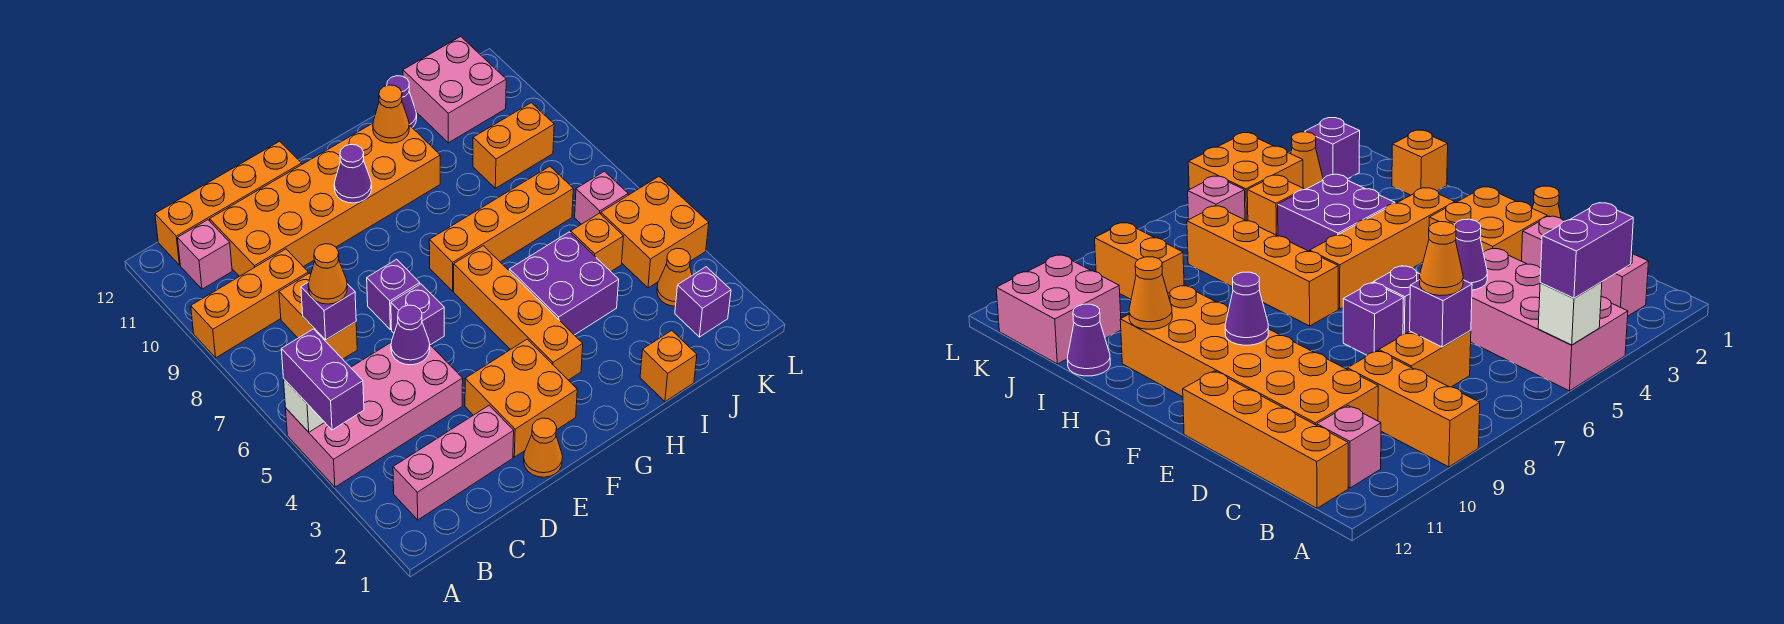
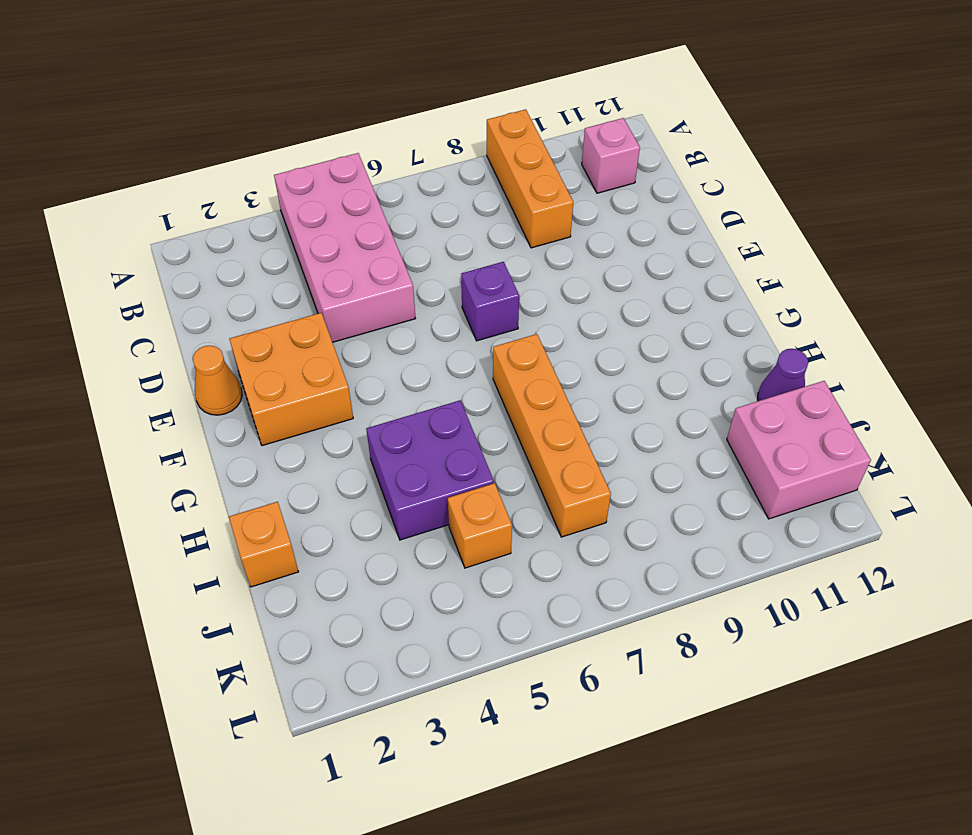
none -> pink brick B2:D2 level 1
none -> orange brick B12:E12 level 1
none -> orange brick C7:C8 level 1
none -> orange brick C10:H11 level 1

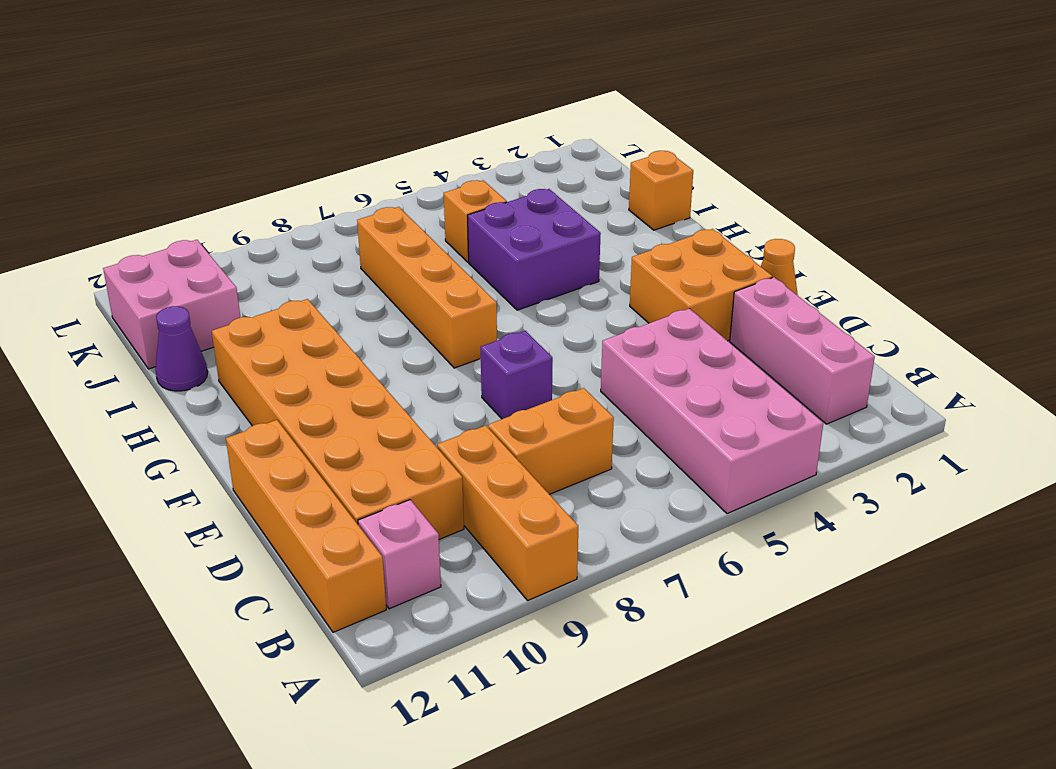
none -> purple brick E6 level 1
none -> orange brick G3:G6 level 1
none -> orange brick J9:K9 level 1
none -> purple brick K2 level 1

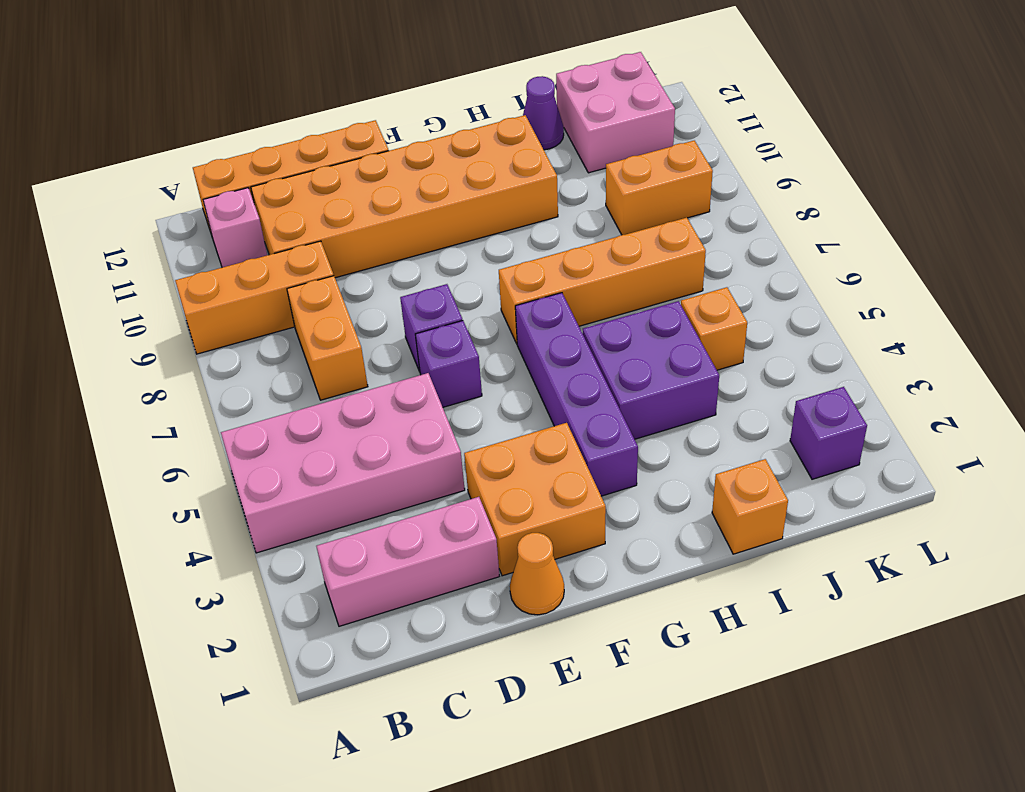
purple brick G3:G6 level 1 -> orange brick G3:G6 level 1
none -> orange cone K3 level 1
none -> orange brick K4:L5 level 1
none -> pink brick K6 level 1
none -> white brick A5 level 2

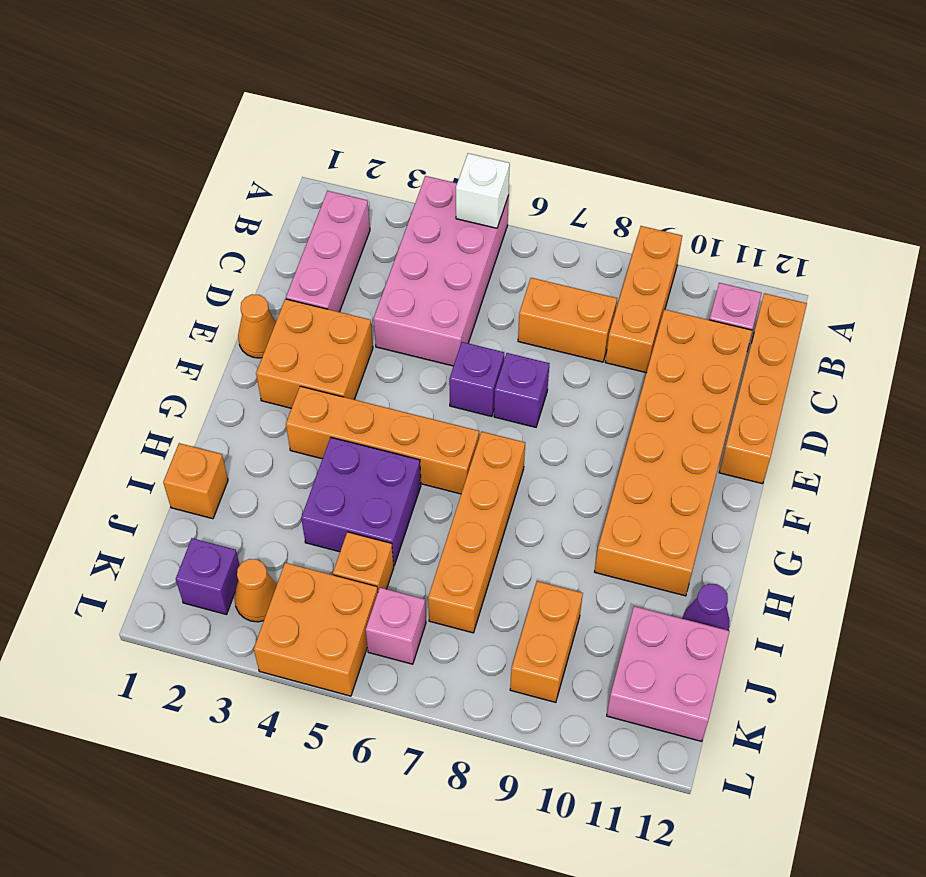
none -> purple brick C7 level 2
none -> purple cone D5 level 2
none -> purple cone F10 level 2
none -> orange cone H11 level 2

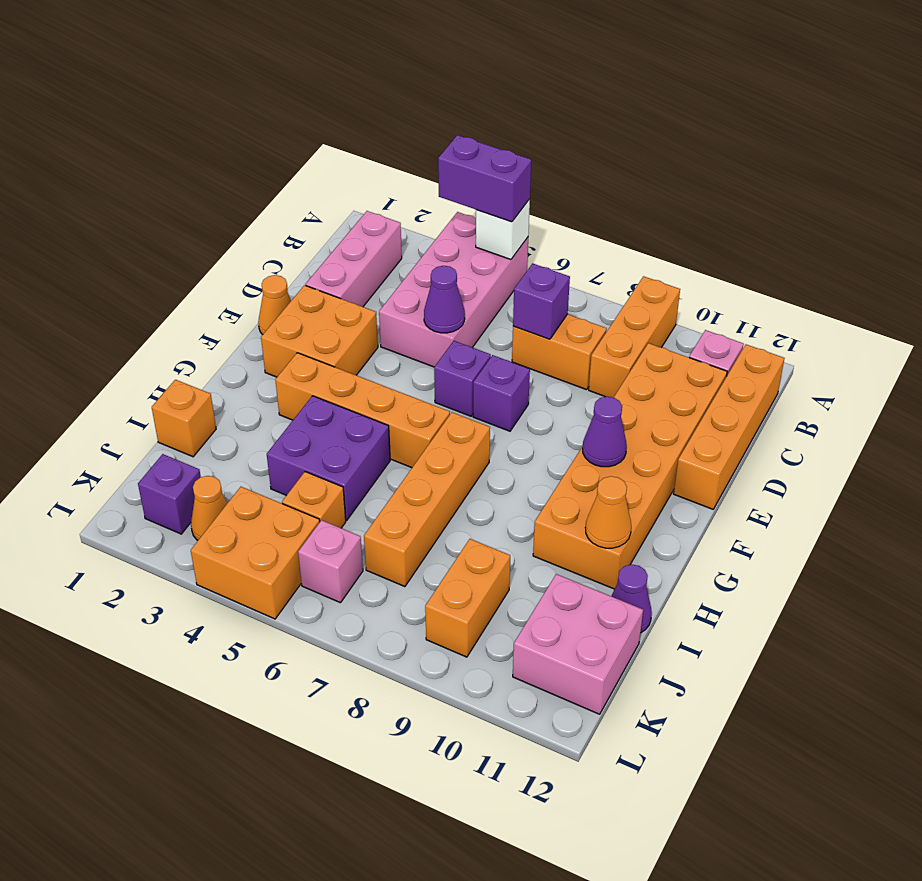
none -> orange cone C7 level 3

